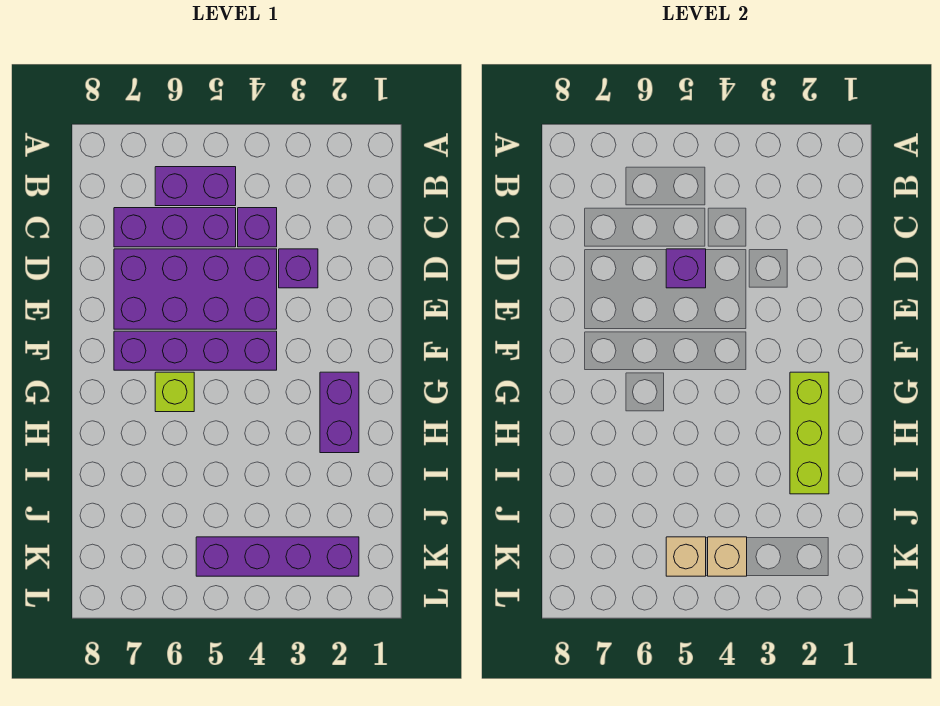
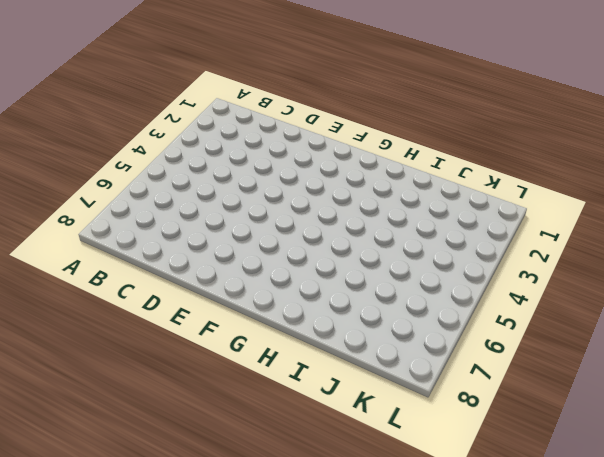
none -> purple brick B5:B6 level 1
none -> purple brick C4 level 1
none -> purple brick C5:C7 level 1

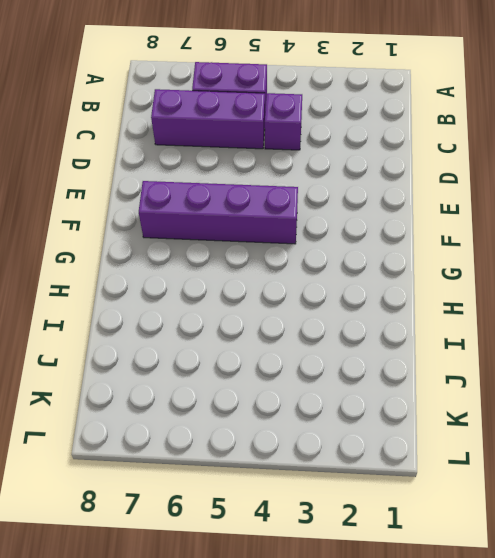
none -> purple brick D3 level 1
none -> purple brick D4:E7 level 1
none -> purple brick G2:H2 level 1

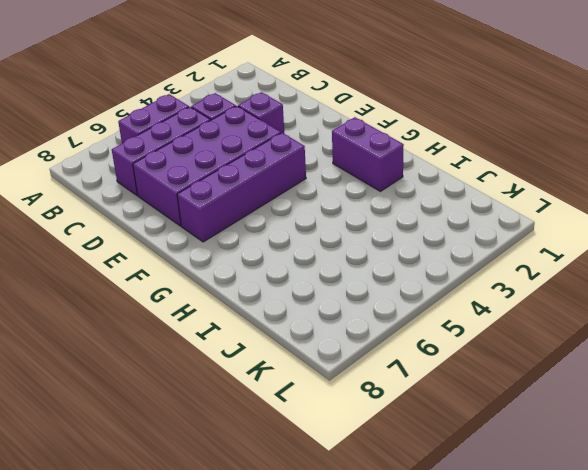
none -> lime brick G6 level 1
none -> purple brick K2:K5 level 1
none -> purple brick D5 level 2

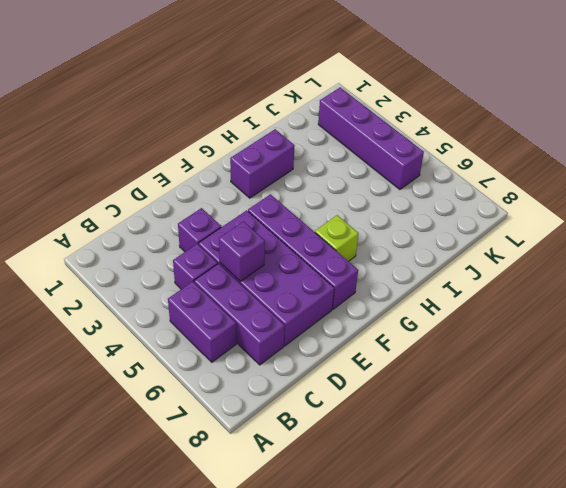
none -> lime brick G2:I2 level 2
none -> tan brick K4 level 2
none -> tan brick K5 level 2

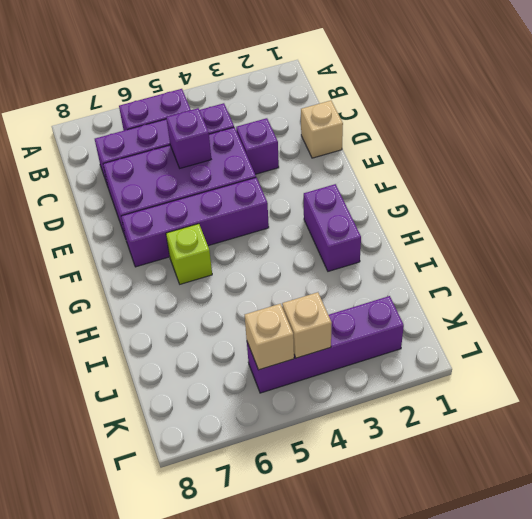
tan brick D1 level 1 -> none
none -> lime brick G2:I2 level 2

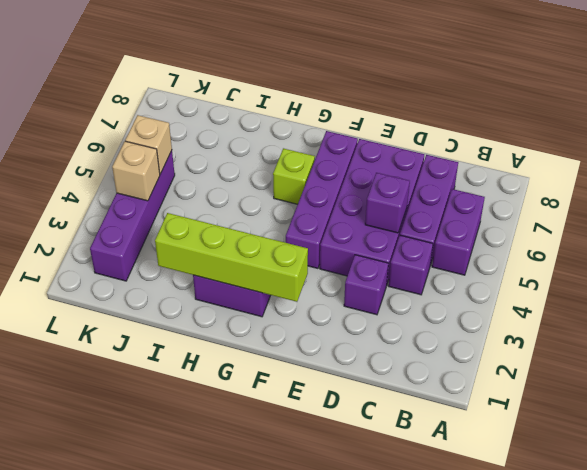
lime brick F2:I2 level 2 -> lime brick G2:I2 level 2

